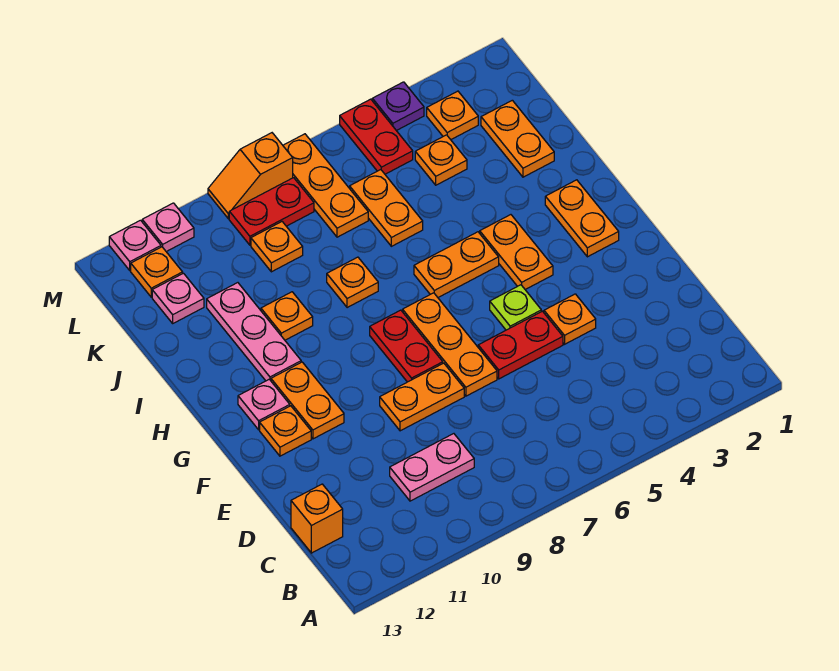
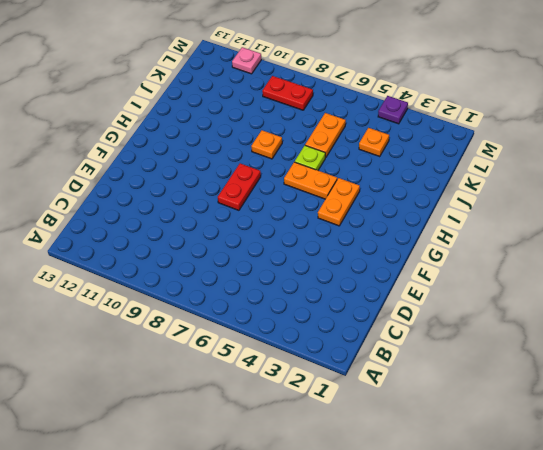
lime plate I6 level 1 -> lime plate F5 level 1
none -> pink plate C9:C10 level 1
none -> orange brick C13 level 1
none -> orange plate E4 level 1
none -> red plate E5:E6 level 1

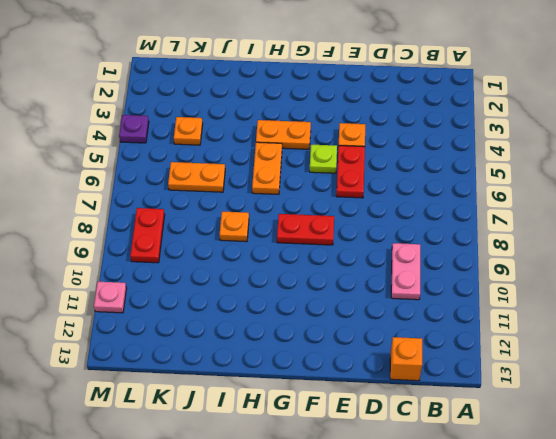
none -> orange plate E7:G7 level 1
none -> orange plate E8:E9 level 1
none -> orange plate F11:G11 level 1
none -> orange plate F12 level 1

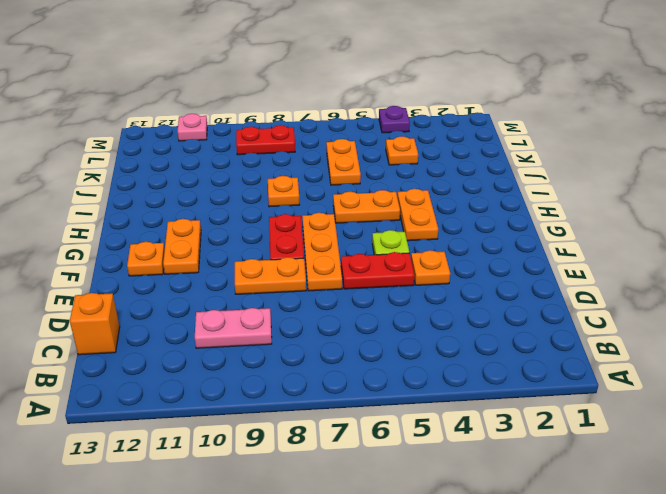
none -> orange plate G2:H2 level 1
none -> pink plate G12 level 1
none -> pink plate H11:J11 level 1
none -> orange plate I10 level 1

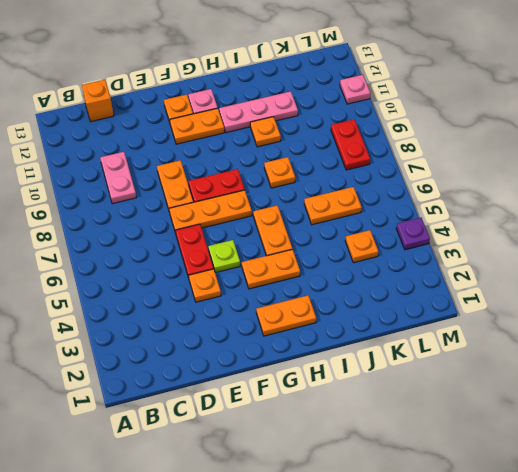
none -> orange plate J2:K2 level 1
none -> orange plate K7:M7 level 1
none -> orange plate K9 level 1
none -> pink plate K12 level 1

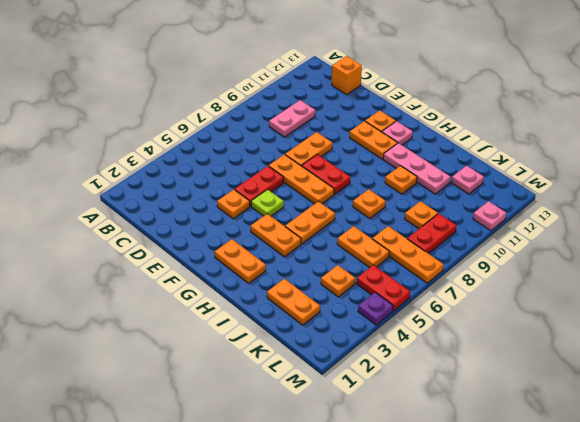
none -> orange plate L3 level 1
none -> orange plate L12 level 1
none -> orange slope M8:M9 level 1 top 8
none -> pink plate M12 level 1

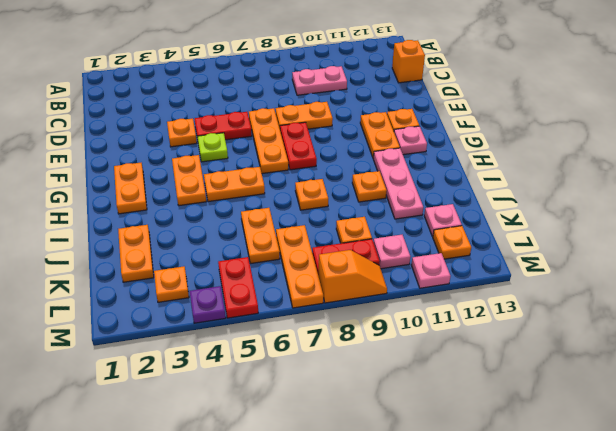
pink plate L10 level 1 -> pink plate M12 level 1
none -> orange plate K4 level 1

